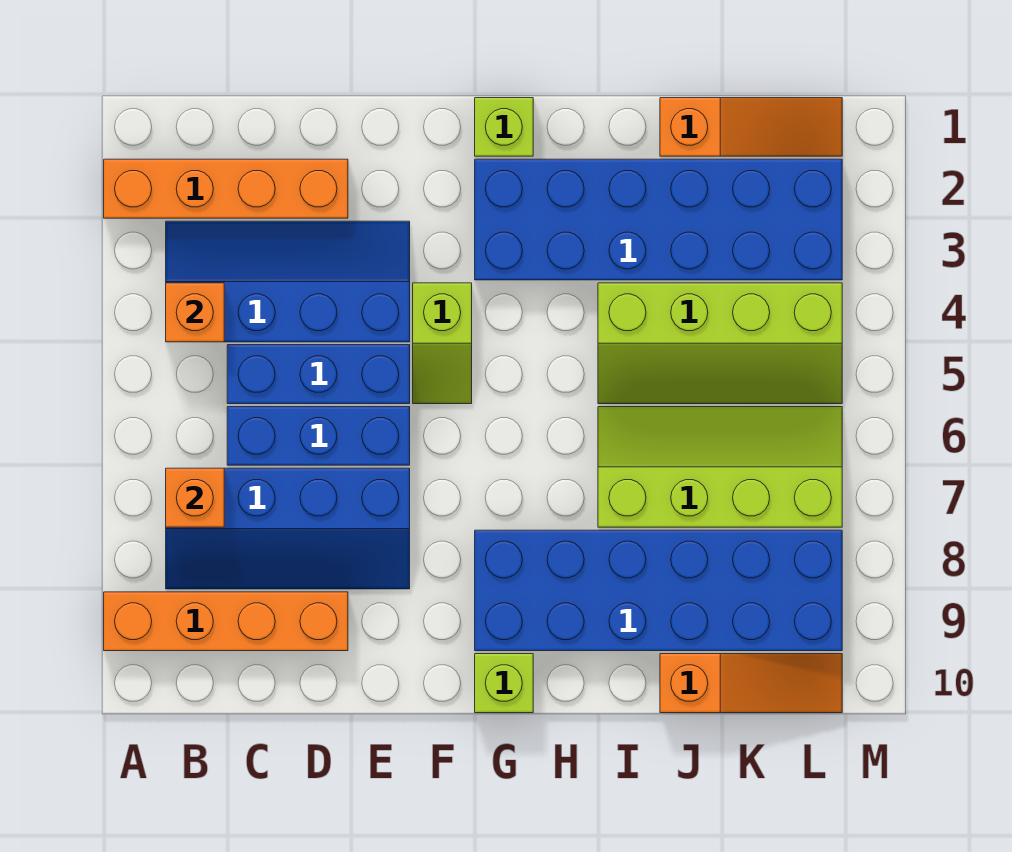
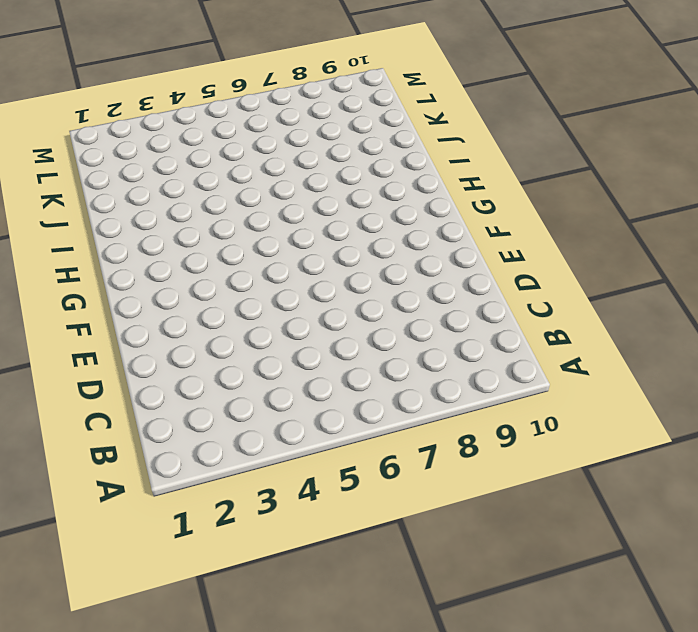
none -> orange brick A2:D2 level 1
none -> orange brick A9:D9 level 1
none -> blue slope B3:E4 level 1 top 4

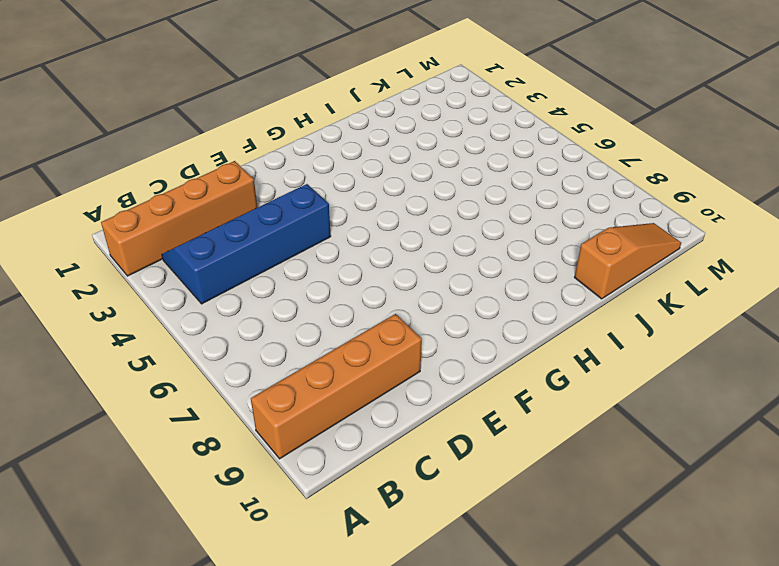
none -> blue slope B7:E8 level 1 top 7
none -> blue brick C5:E5 level 1
none -> blue brick C6:E6 level 1

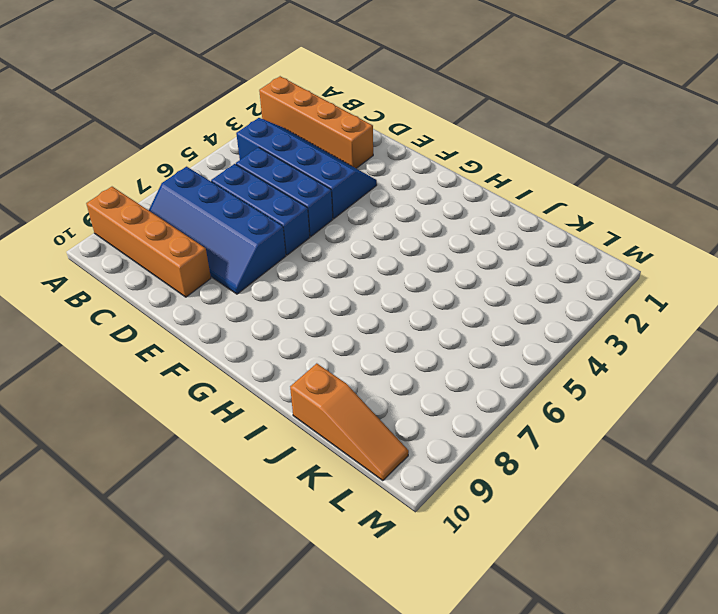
none -> lime slope F4:F5 level 1 top 4
none -> lime brick G1 level 1
none -> blue brick G2:L3 level 1

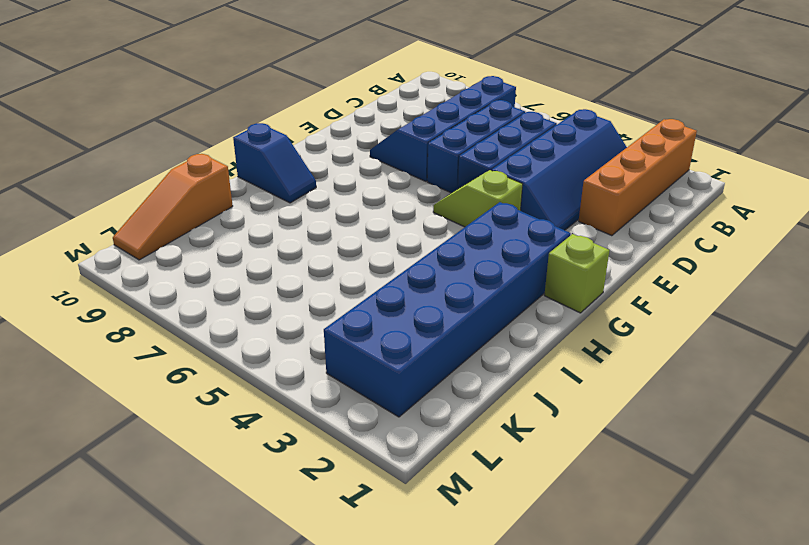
blue slope H9:H10 level 1 top 10 -> blue brick G8:L9 level 1
none -> orange brick A9:D9 level 1
none -> lime brick G10 level 1
none -> lime slope I4:L5 level 1 top 4

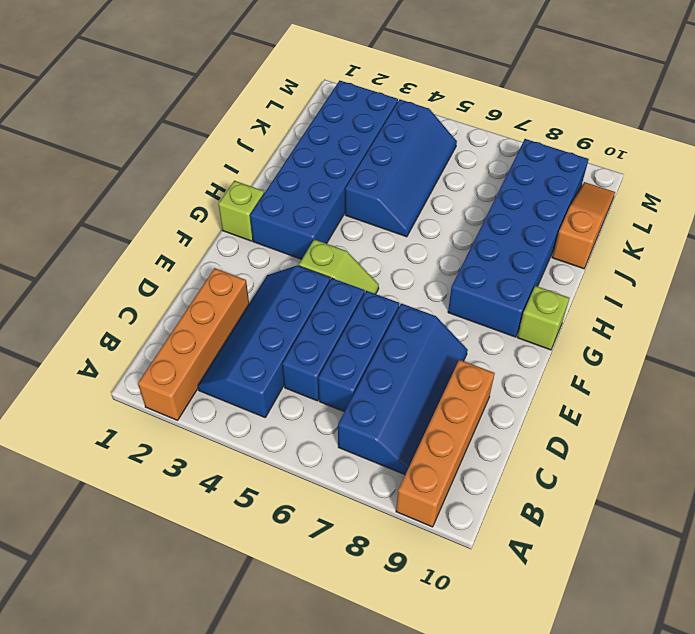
blue slope I4:L5 level 1 top 4 -> lime slope I4:L5 level 1 top 4
none -> lime slope I6:L7 level 1 top 7
none -> orange slope J1:L1 level 1 top J
none -> orange brick B4 level 2

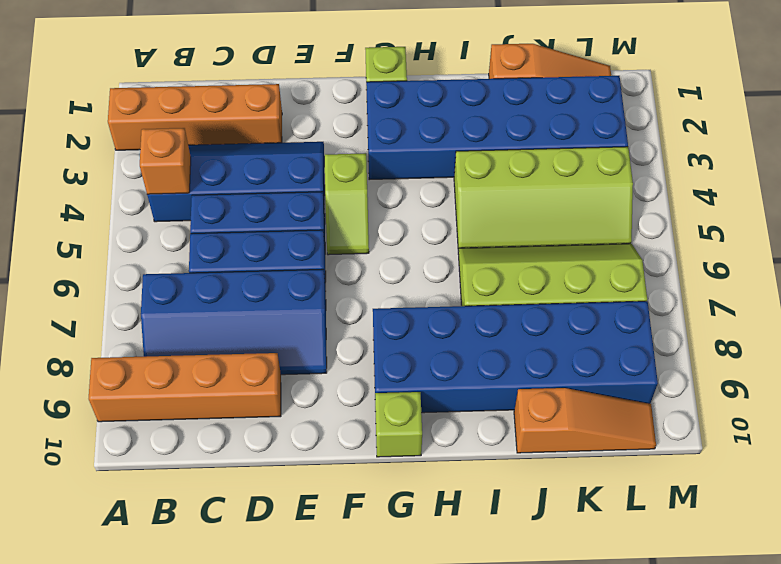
none -> orange brick B7 level 2

